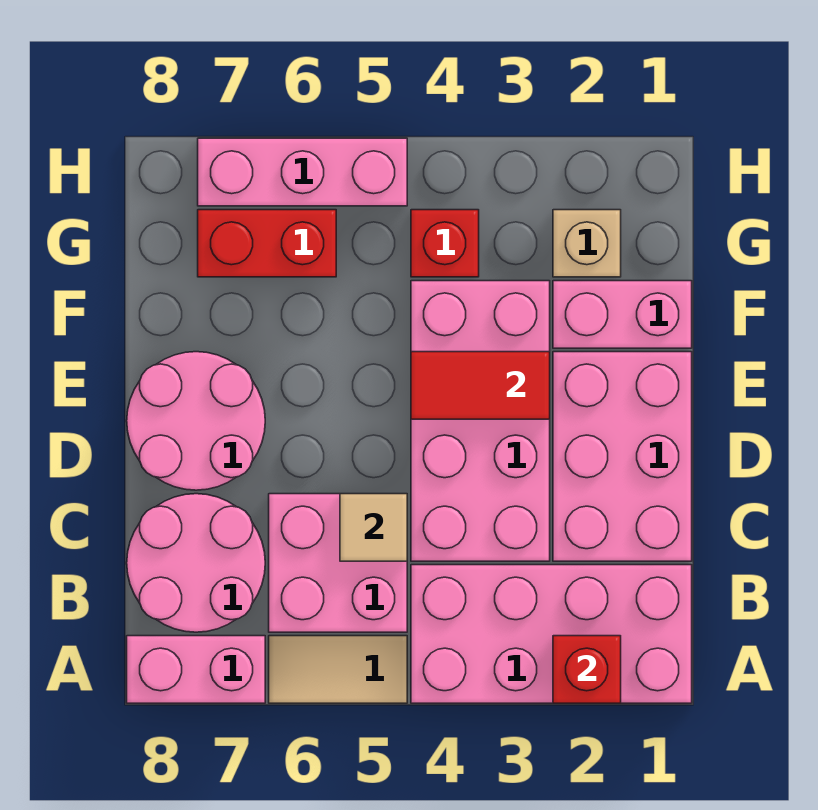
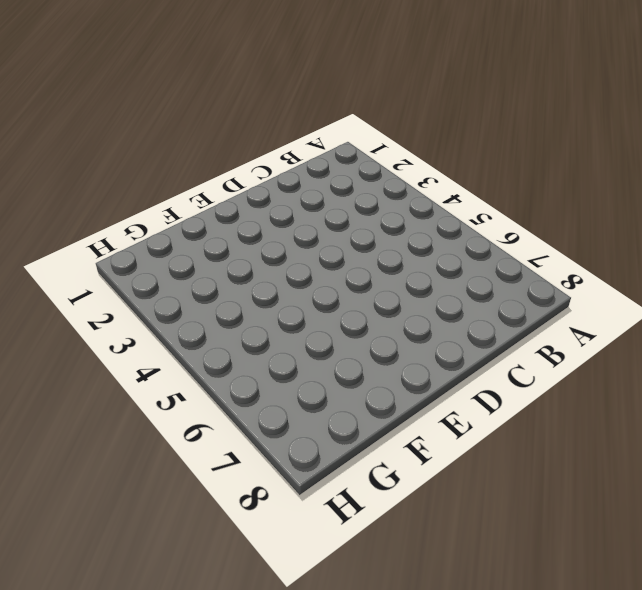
none -> pink brick A1:B4 level 1
none -> tan tile A5:A6 level 1
none -> pink brick A7:A8 level 1

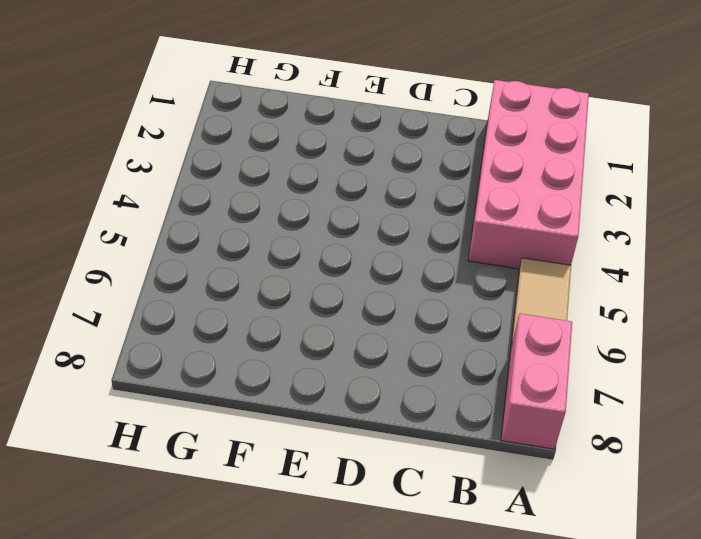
none -> pink brick B5:C6 level 1
none -> pink round brick B7:C8 level 1
none -> pink brick C1:E2 level 1

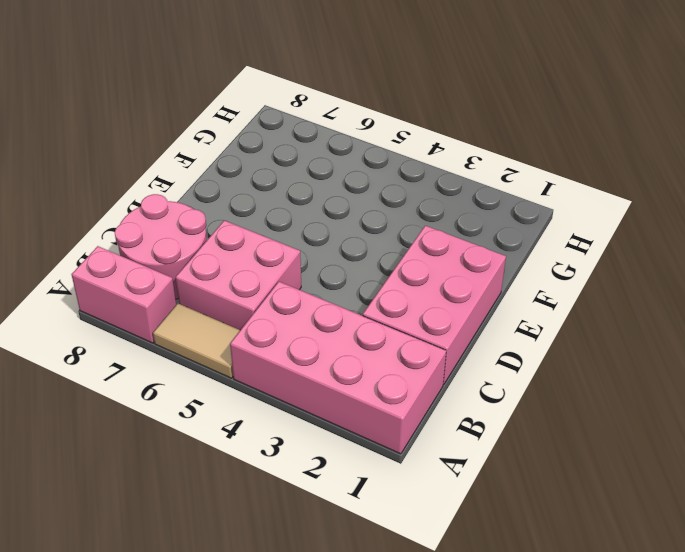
none -> pink brick C3:F4 level 1
none -> pink round brick D7:E8 level 1
none -> pink brick F1:F2 level 1

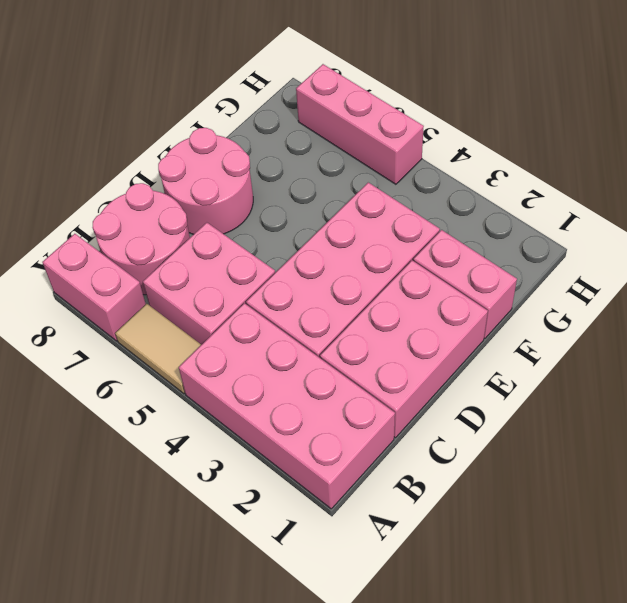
none -> tan brick G2 level 1
none -> red brick G4 level 1
none -> red brick G6:G7 level 1

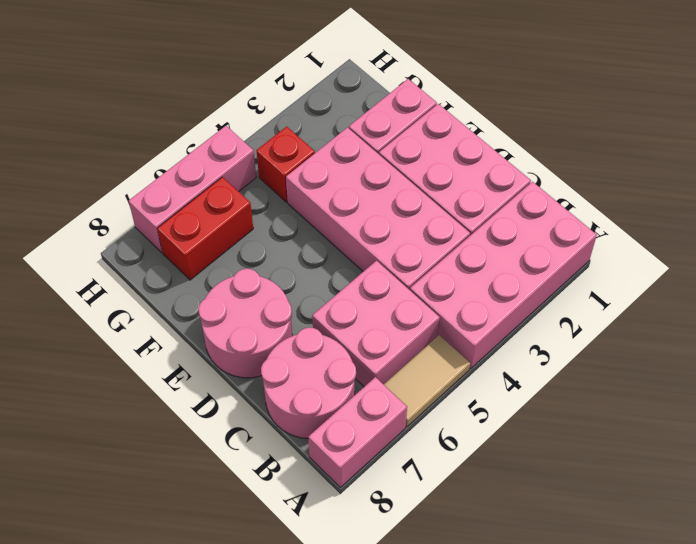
none -> tan brick G2 level 1
none -> red brick A2 level 2
none -> tan tile C5 level 2

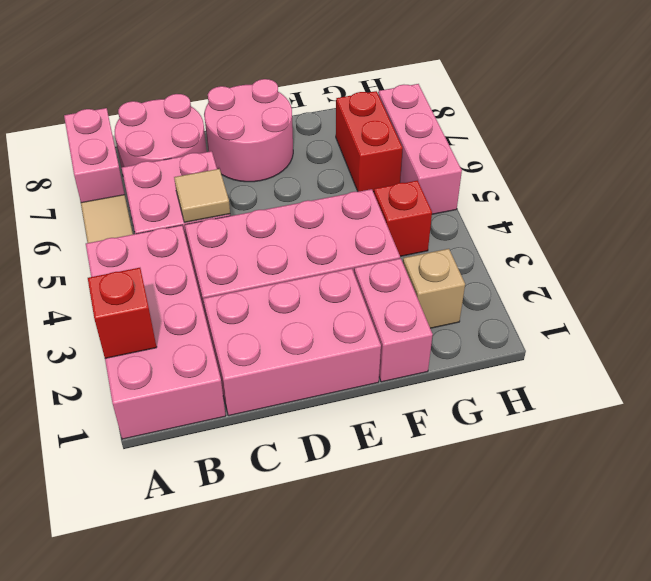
none -> red tile E3:E4 level 2

